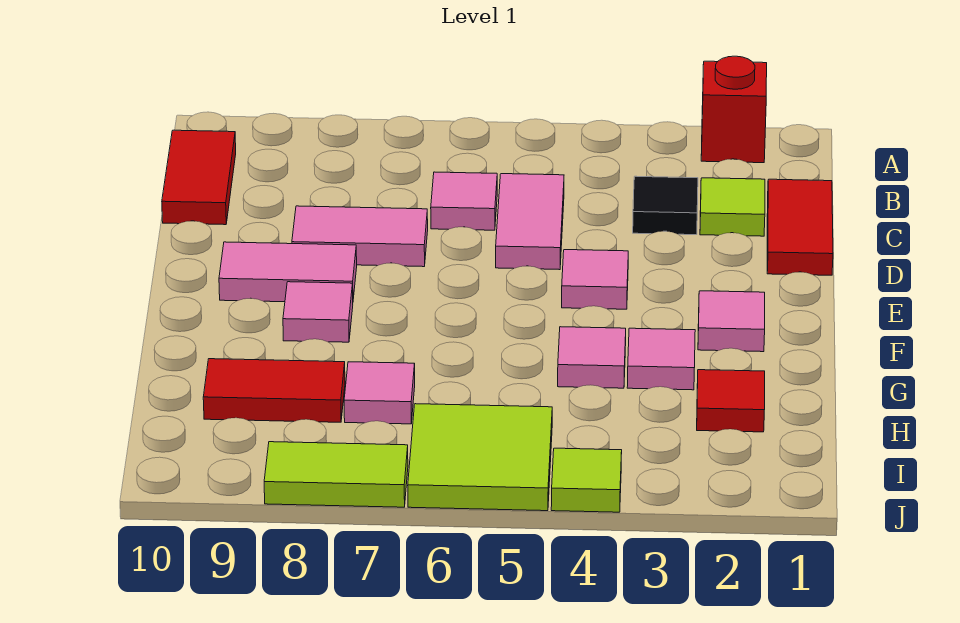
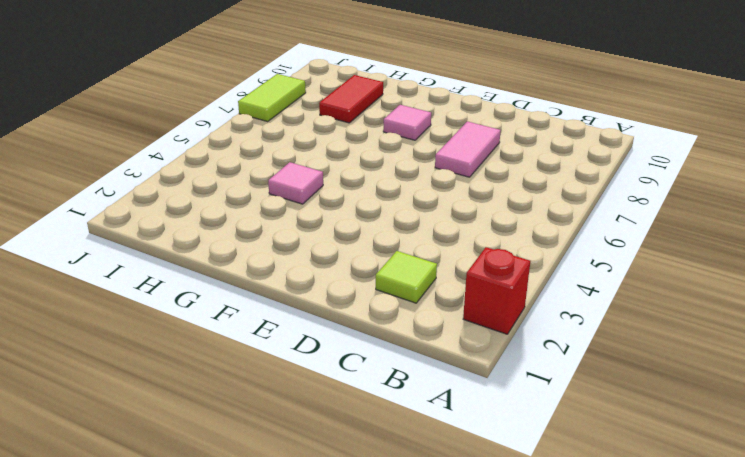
none -> red tile B10:C10 level 1
none -> red tile C1:D1 level 1
none -> black tile C3 level 1

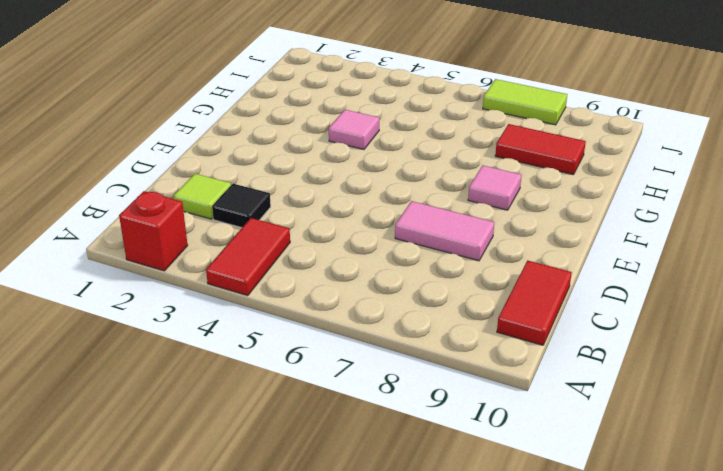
red tile A4:B4 level 1 -> red tile C1:D1 level 1
none -> pink tile C5:D5 level 1
none -> pink tile C6 level 1
none -> pink tile E4 level 1

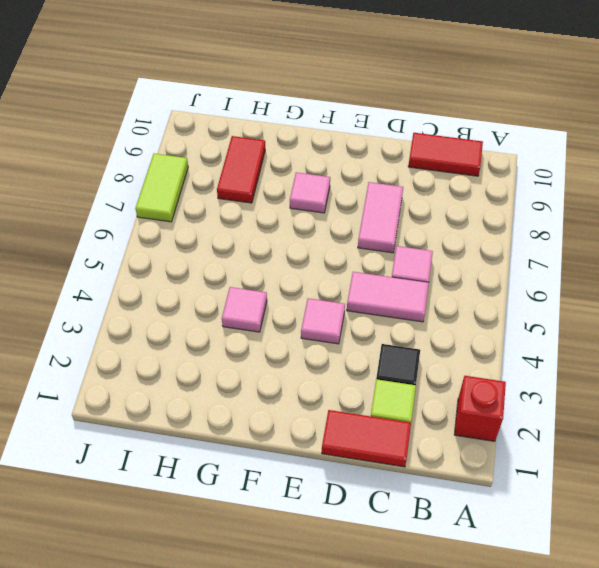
none -> pink tile E8:E9 level 1
none -> pink tile F2 level 1
none -> pink tile G3 level 1

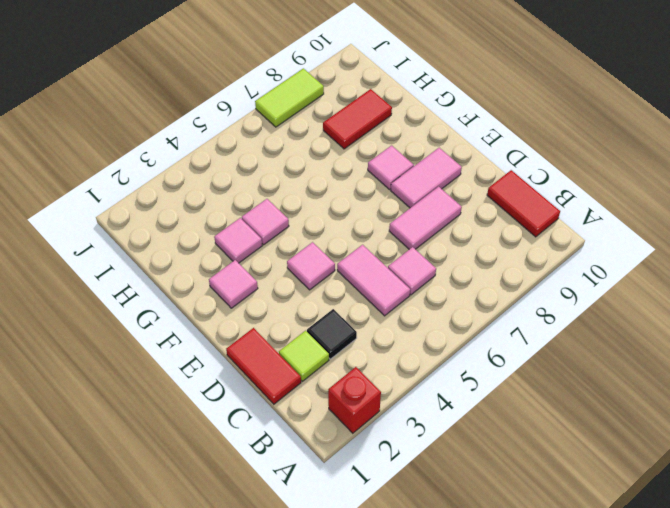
none -> red tile H2 level 1
none -> pink tile H7 level 1
none -> lime tile I5:J6 level 1

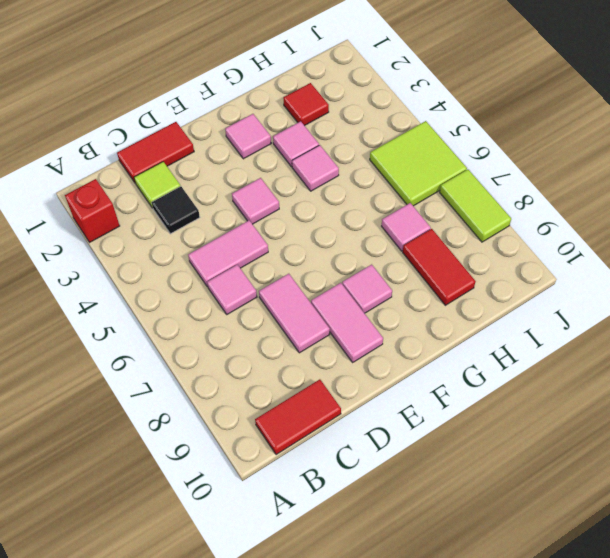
none -> lime tile J4 level 1

